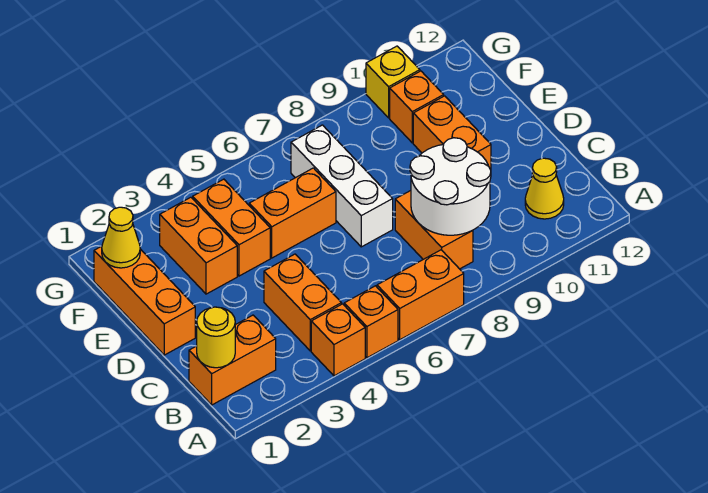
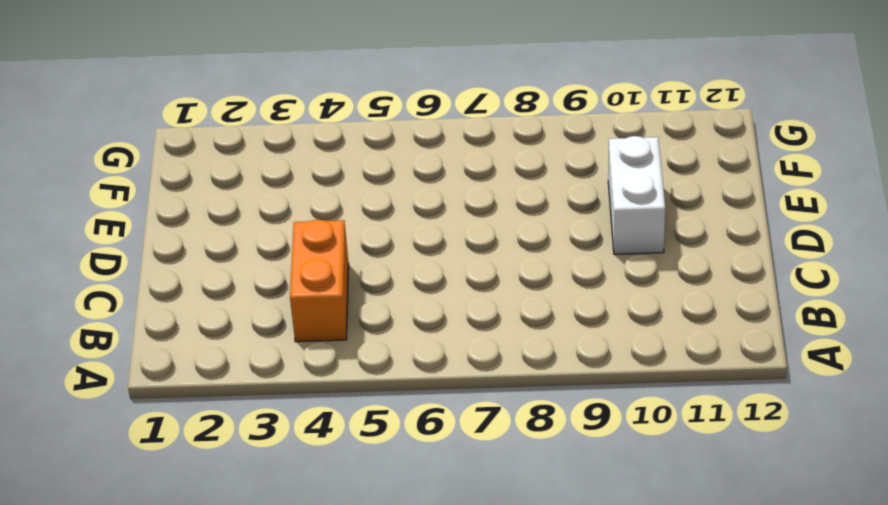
white brick D10:E10 level 1 -> orange brick D10:E10 level 1
none -> orange brick A4 level 1
none -> orange brick A5 level 1
none -> orange brick A6:A7 level 1

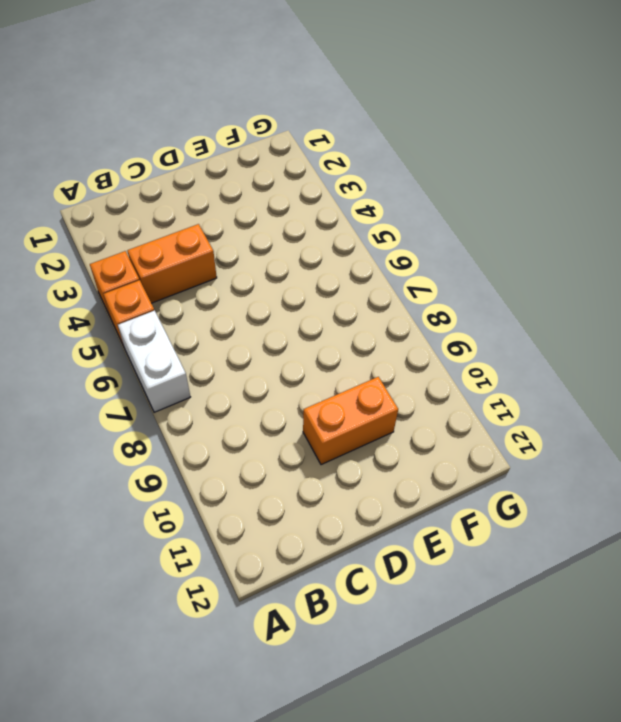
white brick A6:A7 level 1 -> orange brick A6:A7 level 1
none -> orange brick B1:B2 level 1
none -> orange brick B8:C8 level 1
none -> yellow cone B11 level 1

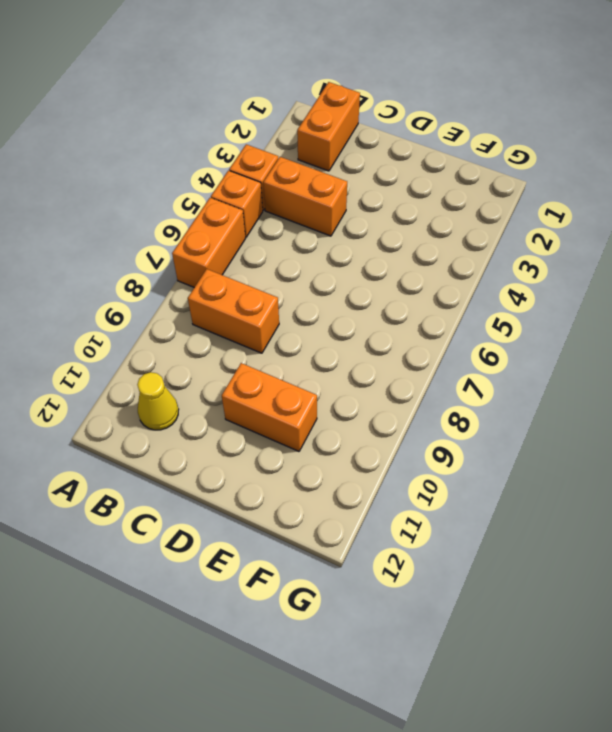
none -> orange brick D1:F1 level 1
none -> white brick D7:F7 level 1
none -> orange brick E3:F3 level 1

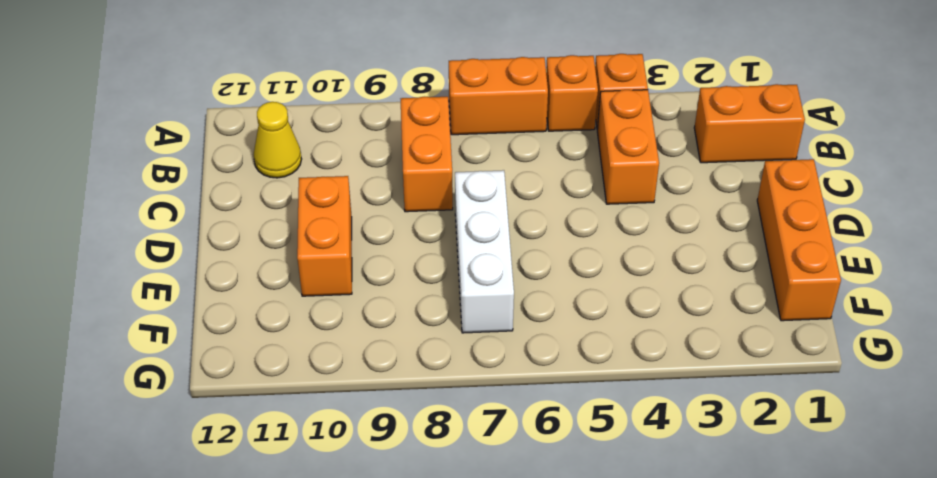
none -> orange brick E3:F3 level 1
none -> orange brick E4:F4 level 1
none -> orange brick E5:E6 level 1

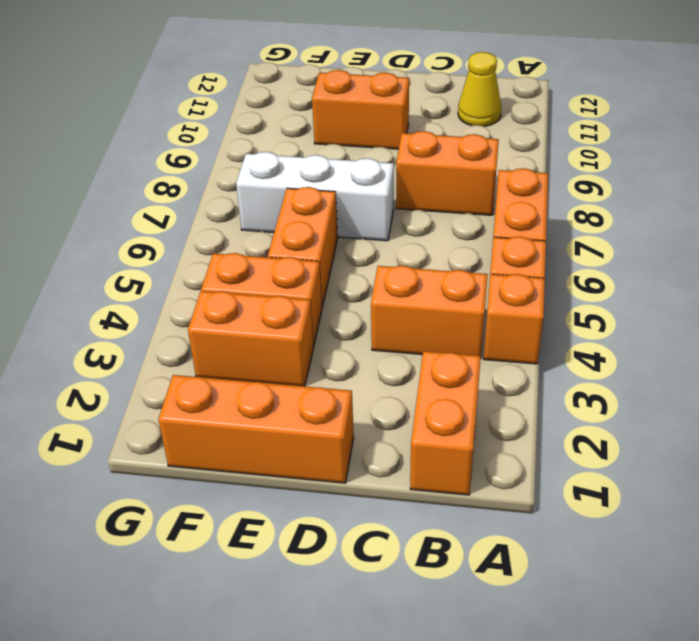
none -> orange brick F10 level 1
none -> yellow brick G10 level 1
none -> yellow round brick B1 level 2

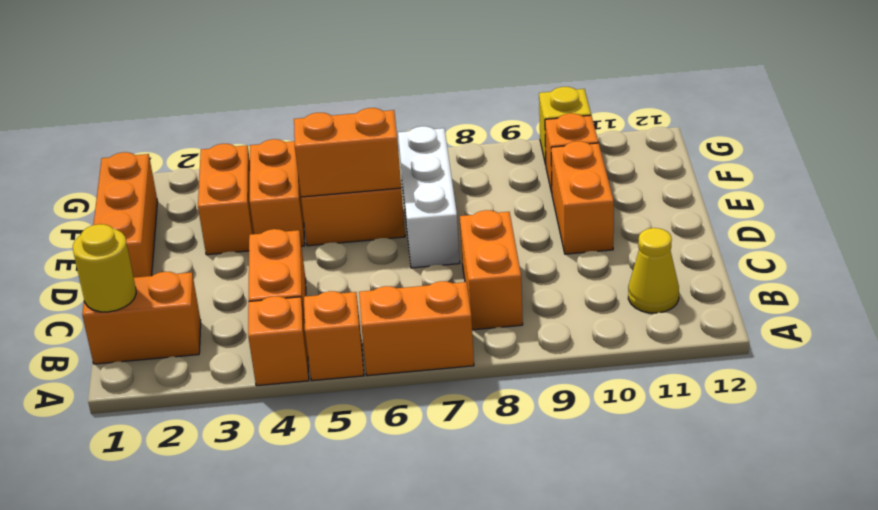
orange brick E5:E6 level 2 -> none
none -> white round brick B8:C9 level 2
none -> yellow cone F1 level 2

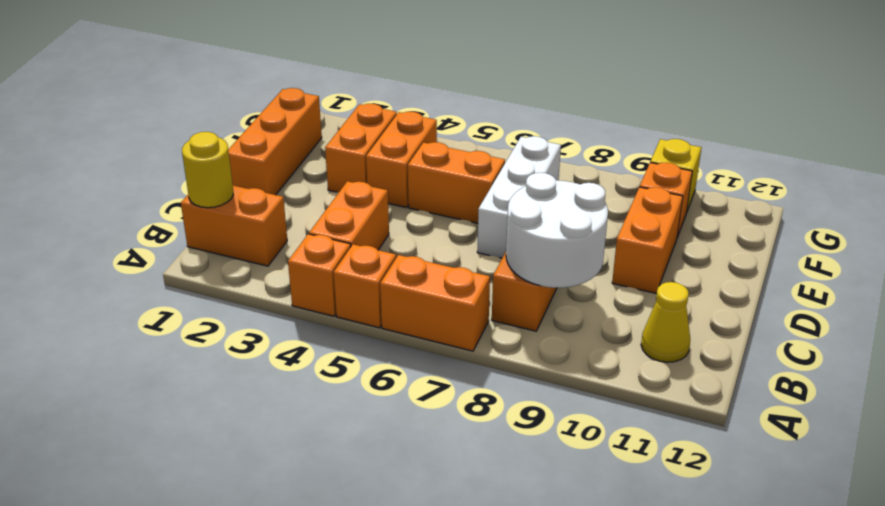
none -> yellow cone F1 level 2

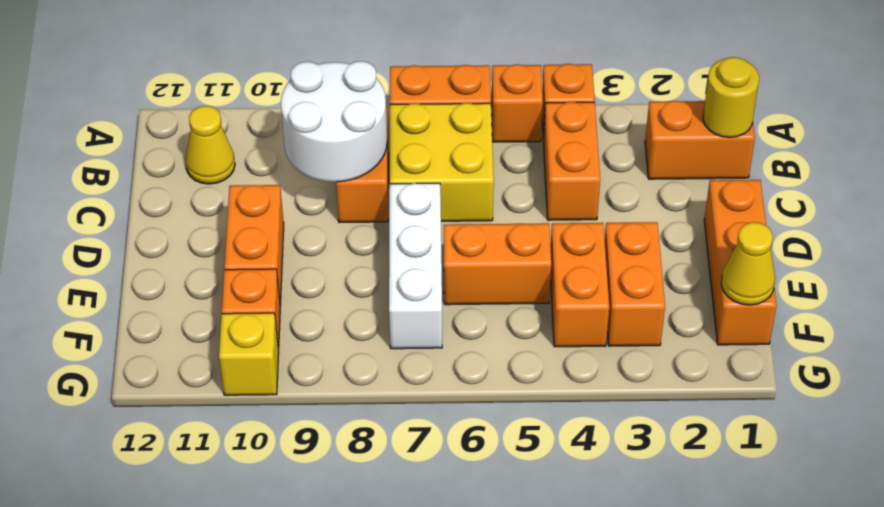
yellow brick B6:C7 level 1 -> none

